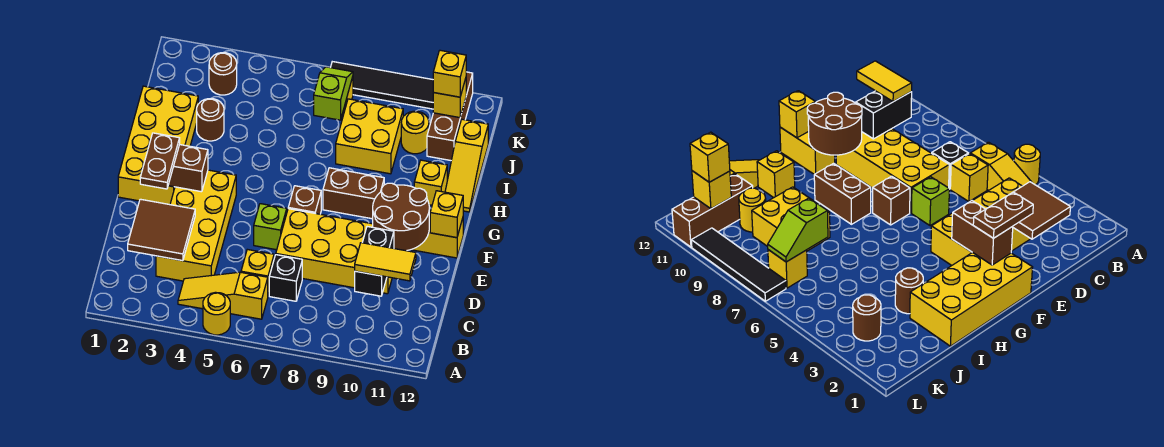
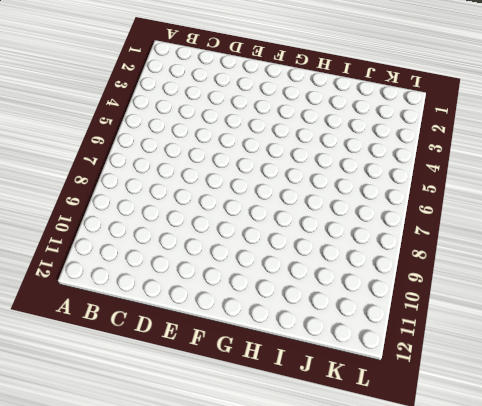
none -> yellow round brick A5 level 1
none -> yellow slope B4:B6 level 1 top 6
none -> yellow brick C3:F4 level 1
none -> yellow brick C6 level 1

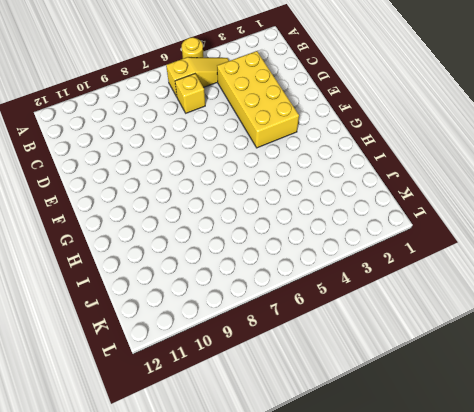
none -> black brick C7 level 1
none -> yellow brick D7:E10 level 1
none -> lime brick E6 level 1
none -> yellow brick F1:I2 level 1

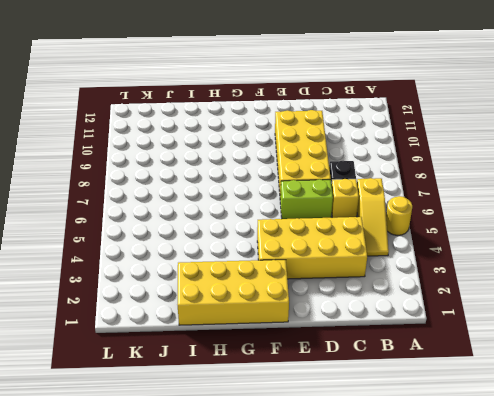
lime brick D6:E6 level 1 -> lime brick E6 level 1
none -> brown brick F7 level 1
none -> yellow brick F11:F12 level 1
none -> brown brick G8:G9 level 1
none -> yellow brick H11 level 1

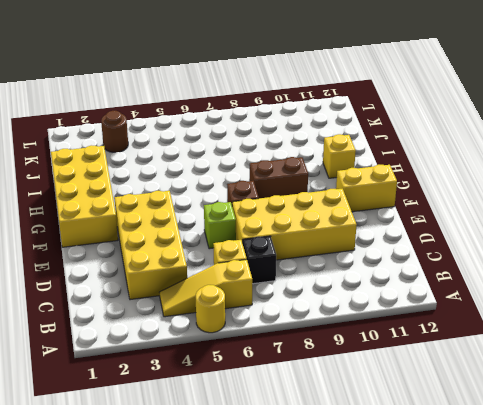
none -> yellow slope H12:J12 level 1 top J
none -> brown round brick I3 level 1
none -> yellow brick I8:J9 level 1
none -> yellow round brick J10 level 1

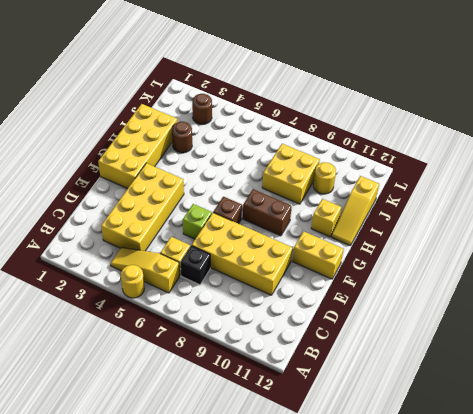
none -> brown brick J11:L11 level 1
none -> yellow brick K7 level 1
none -> black tile L7:L10 level 1
none -> brown tile C2:D3 level 2

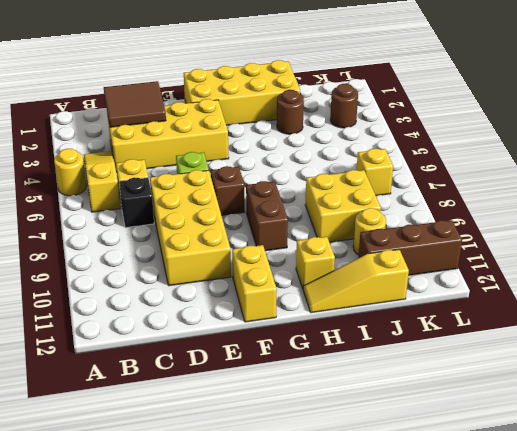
none -> black tile L7:L10 level 1
none -> black brick C10:D10 level 2
none -> brown round brick E10:F11 level 2
none -> brown brick F2:F3 level 2

